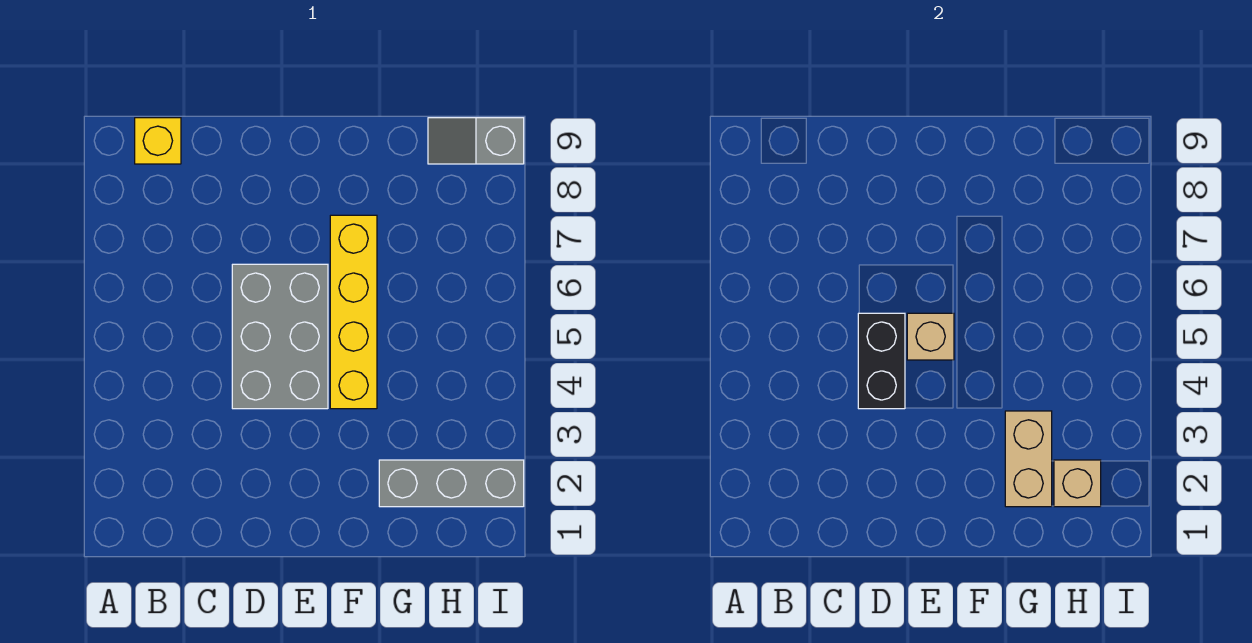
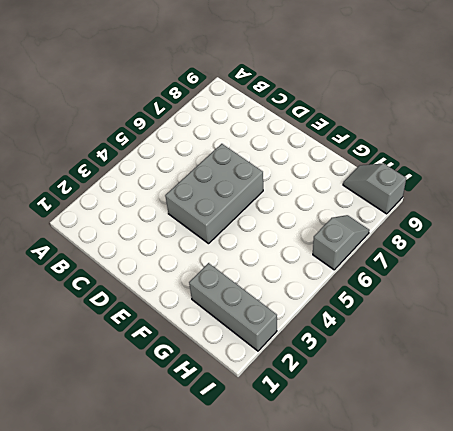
grey slope I6:I7 level 1 top 6 -> none
none -> yellow brick B9 level 1
none -> yellow brick F4:F7 level 1

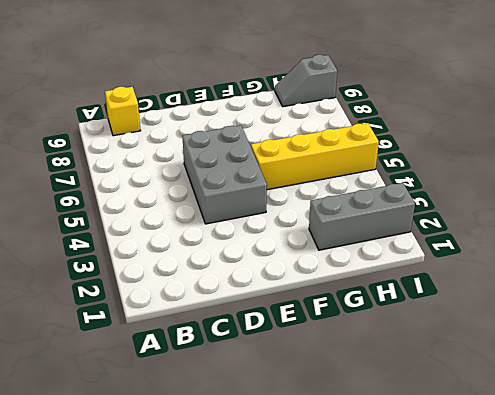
yellow brick F5:I5 level 1 -> yellow brick F4:F7 level 1
none -> black brick D4:D5 level 2
none -> tan brick E5 level 2

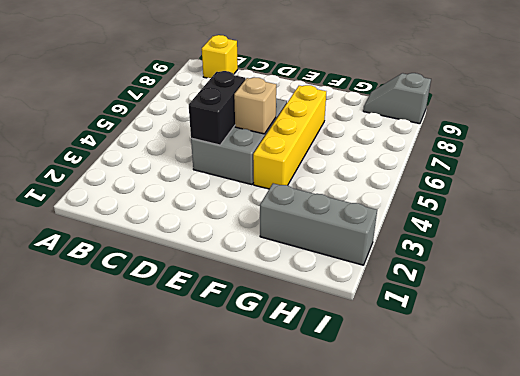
none -> tan brick G2:G3 level 2
none -> tan brick H2 level 2

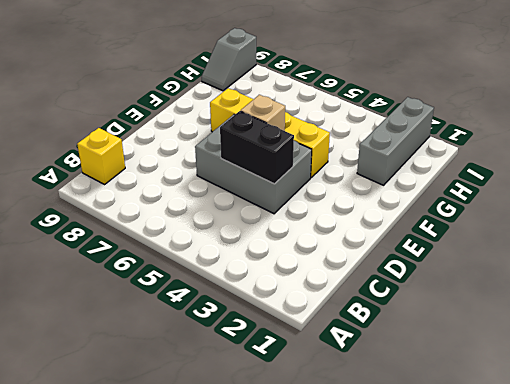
none -> tan brick G2:G3 level 2
none -> tan brick H2 level 2

